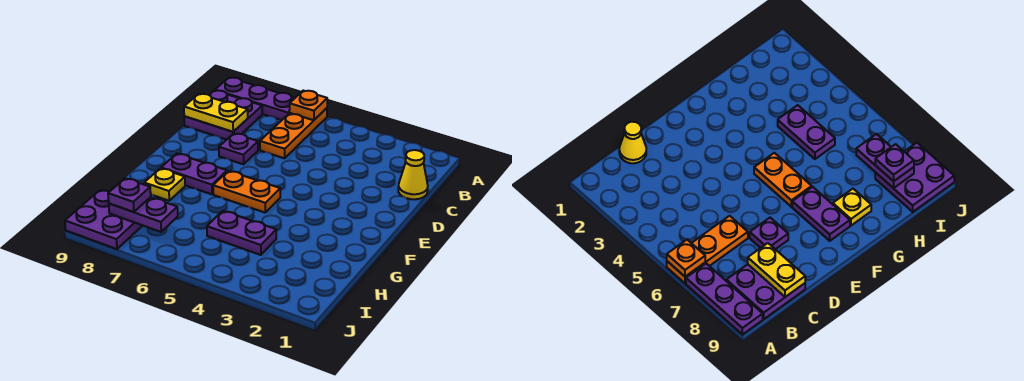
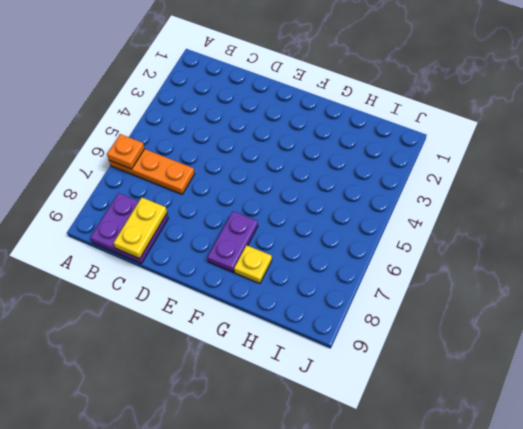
none -> purple plate A7:A9 level 1
none -> yellow cone C1 level 1
none -> purple plate D7 level 1

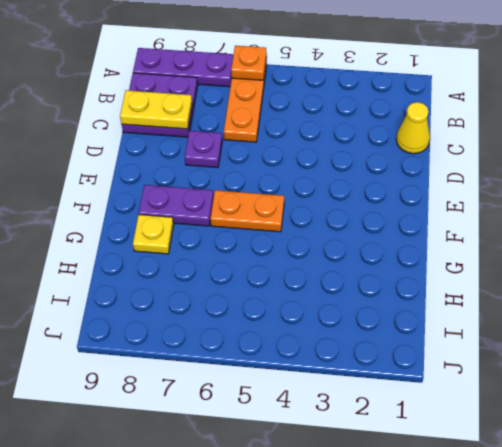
none -> purple plate H4:H5 level 1
none -> purple plate I8:J9 level 1
none -> purple plate I7:I8 level 2

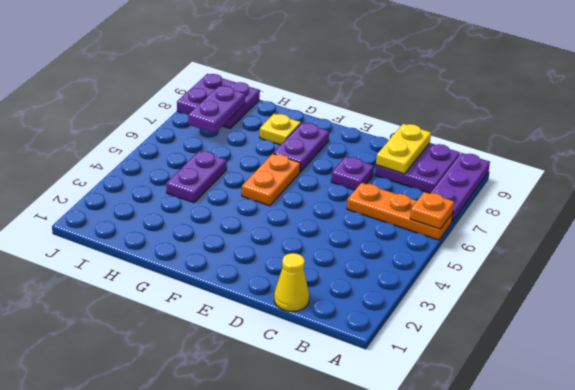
none -> purple plate I8 level 3

